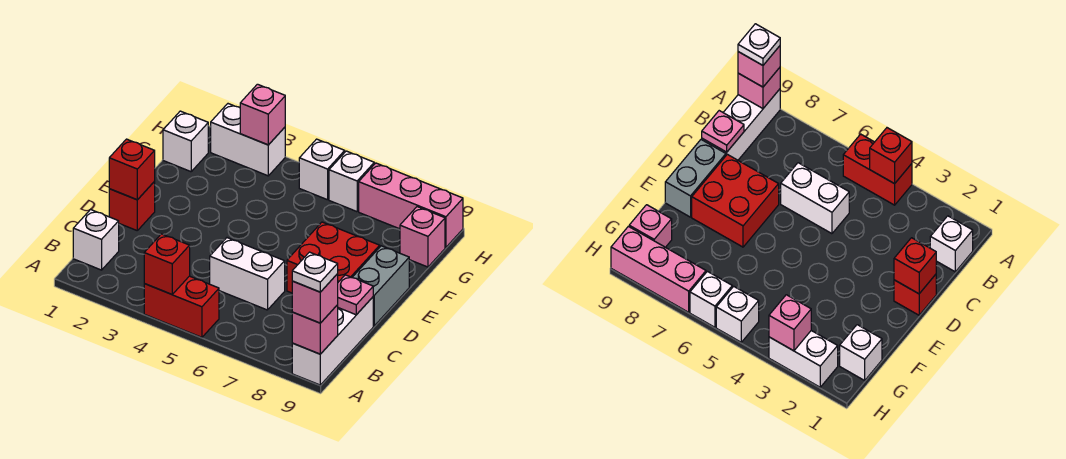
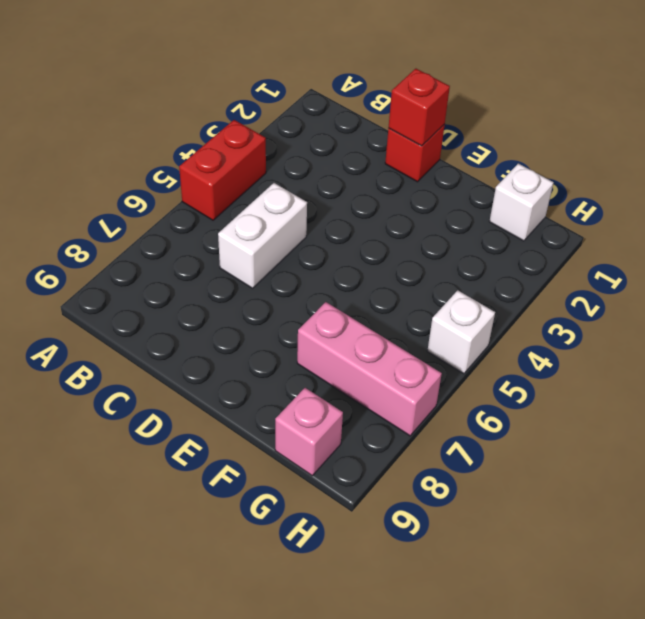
pink brick F7:H7 level 1 -> pink brick H7:H9 level 1
none -> white brick A9:C9 level 1
none -> white brick B1 level 1
none -> red brick D7:E8 level 1

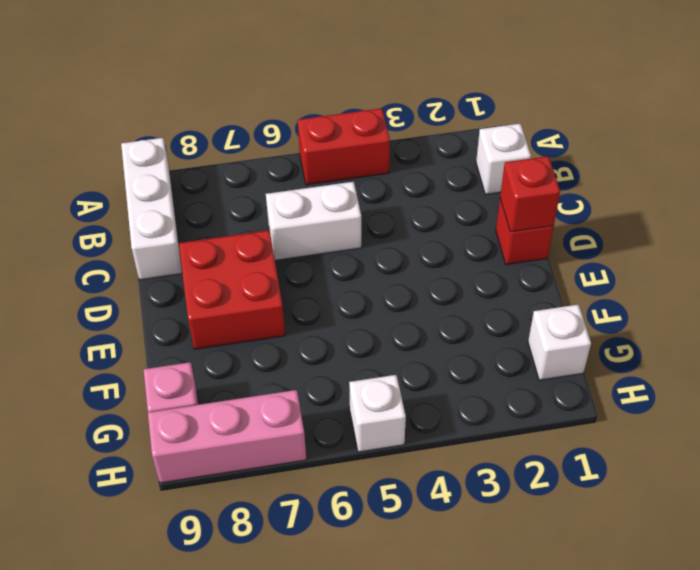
none -> grey brick D9:E9 level 1
none -> white brick H2:H3 level 1
none -> white brick H6 level 1

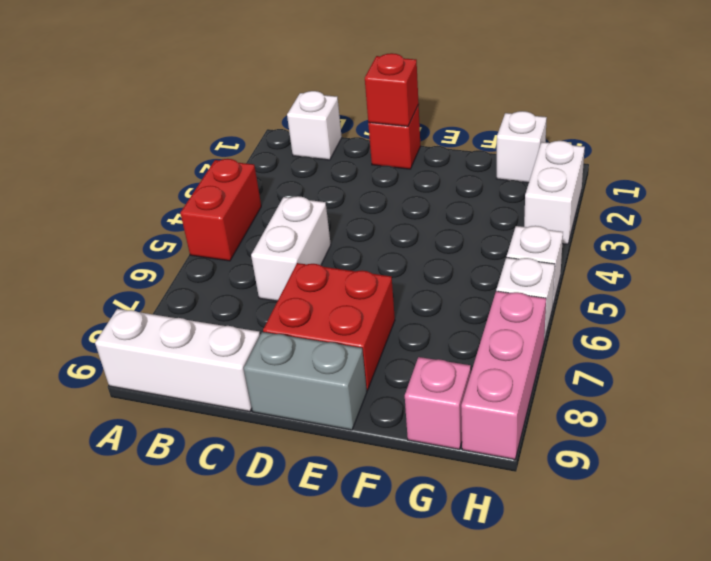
none -> red brick A4 level 2
none -> pink brick A9 level 2
none -> pink plate C9 level 2

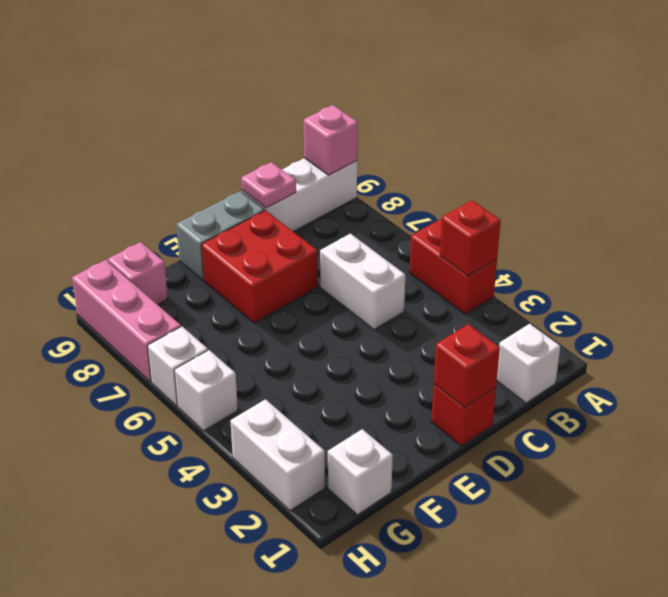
none -> pink brick H3 level 2
none -> pink brick A9 level 3
none -> white plate A9 level 4

